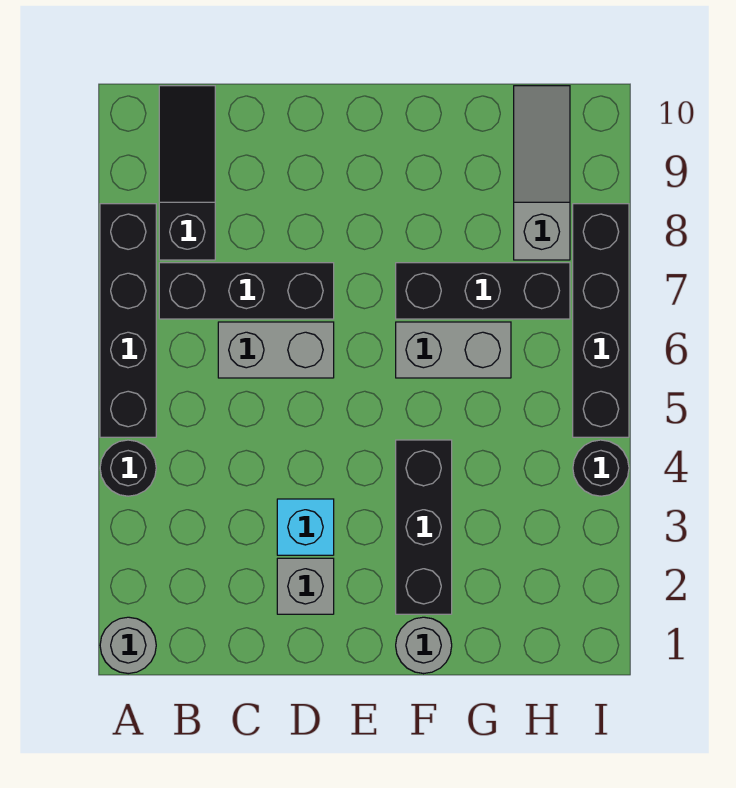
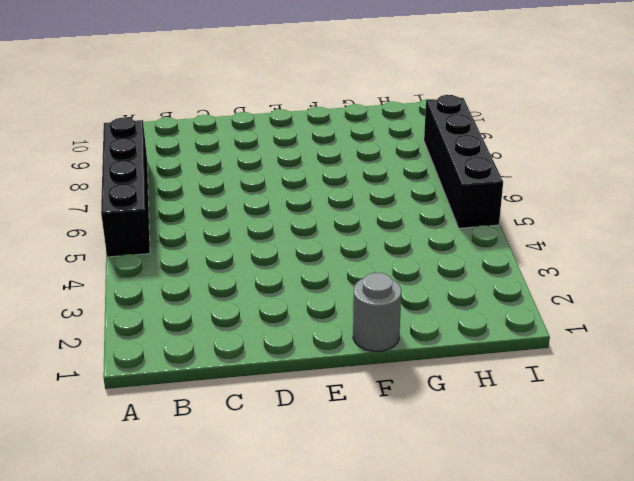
none -> grey round brick A1 level 1
none -> black round brick A4 level 1
none -> black brick B7:D7 level 1

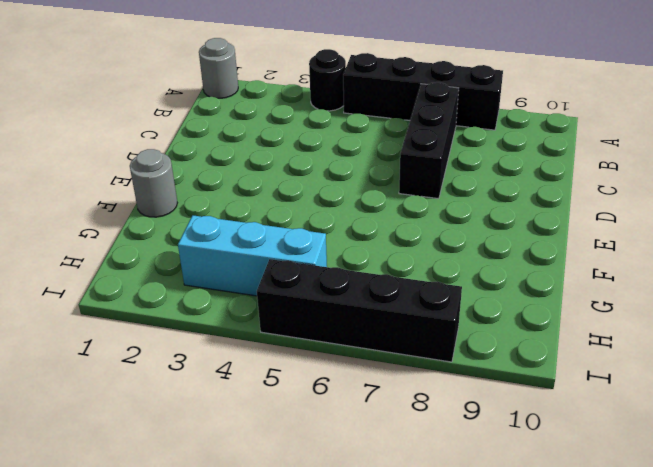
cyan brick H3:H5 level 1 -> none
none -> black slope B8:B10 level 1 top 8
none -> grey brick C6:D6 level 1
none -> grey brick D2 level 1

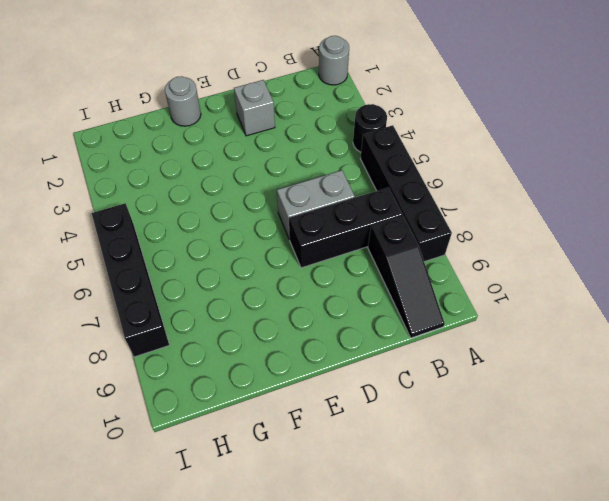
none -> cyan brick D3 level 1
none -> black brick F2:F4 level 1
none -> grey brick F6:G6 level 1

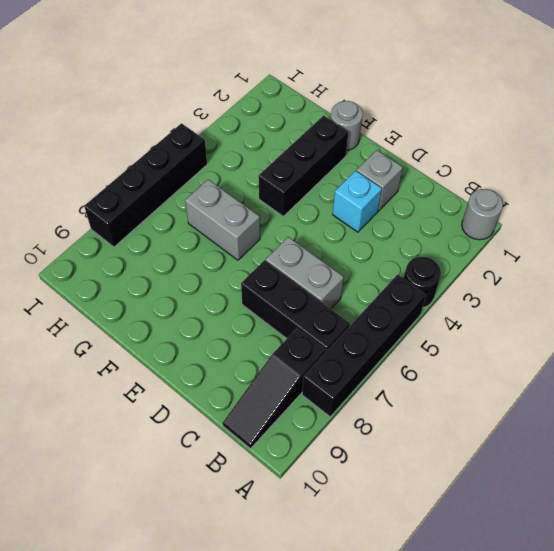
none -> black brick F7:H7 level 1
none -> grey slope H8:H10 level 1 top 8
none -> black round brick I4 level 1

